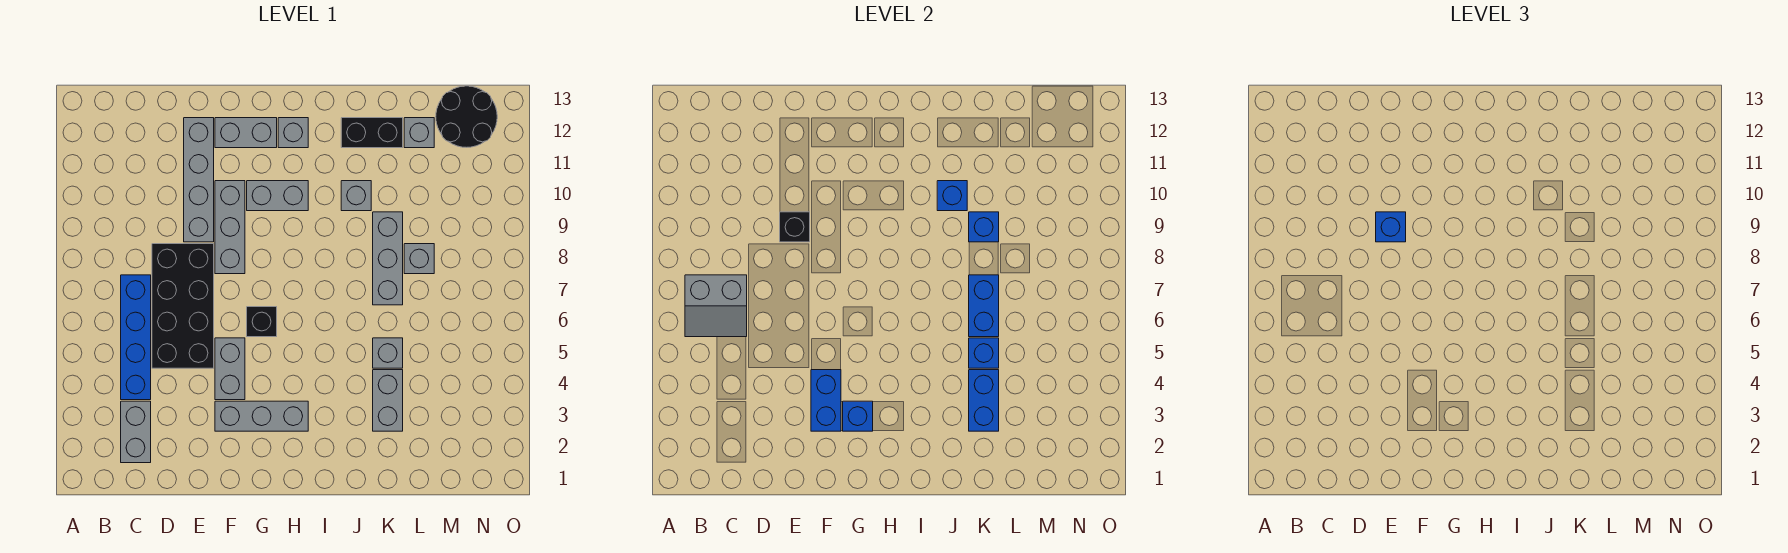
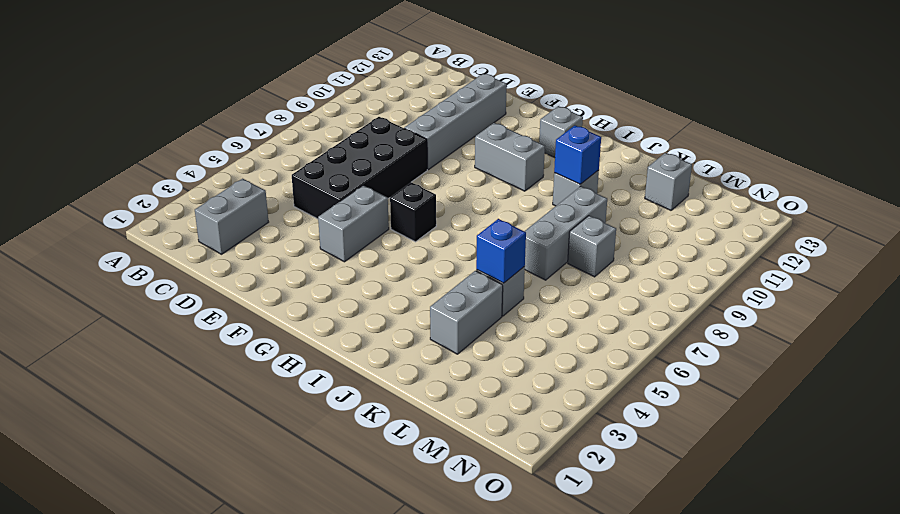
none -> blue brick C4:C7 level 1
none -> grey brick F3:H3 level 1
none -> grey brick F8:F10 level 1

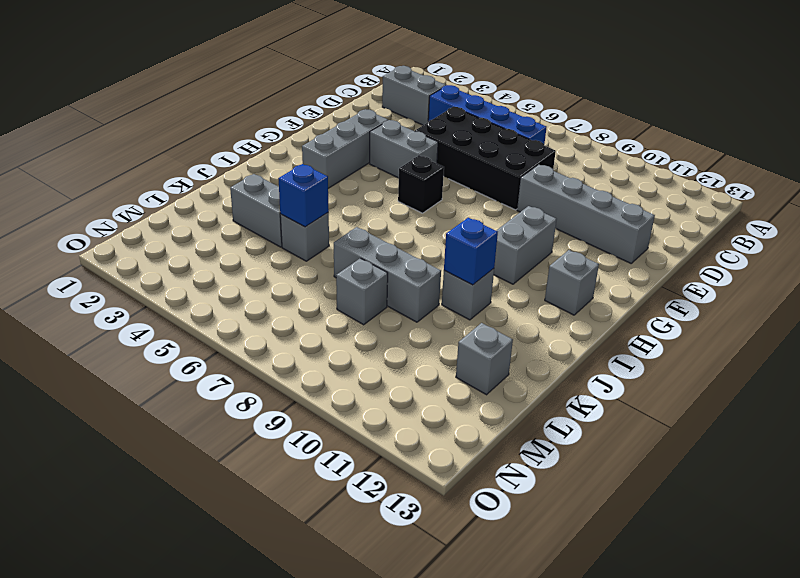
none -> grey brick F8:F10 level 1
none -> grey brick F12:G12 level 1
none -> black brick J12:K12 level 1

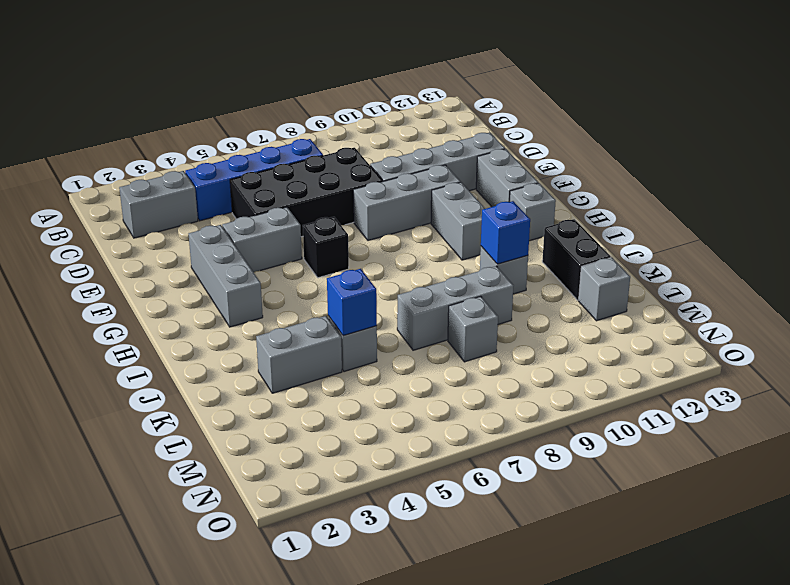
none -> black round brick M12:N13 level 1
none -> grey slope B6:C7 level 2 top 7
none -> black brick E9 level 2

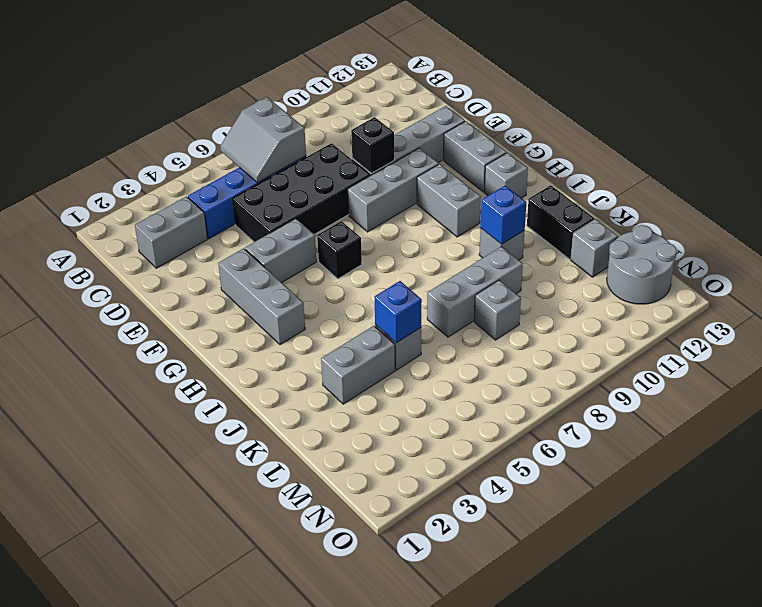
grey round brick M12:N13 level 1 -> black round brick M12:N13 level 1
none -> blue brick F3:F4 level 2
none -> blue brick G3 level 2
none -> blue brick K3:K4 level 2

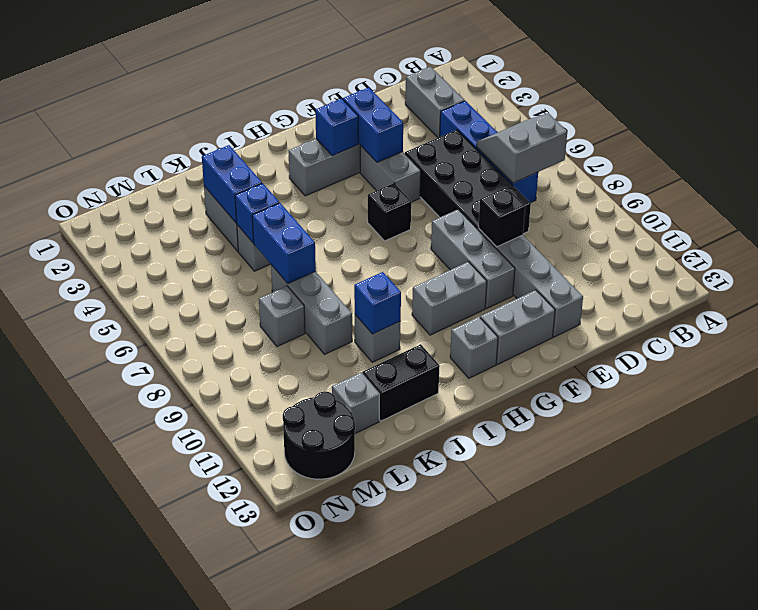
none -> blue brick K9 level 2
none -> blue brick E9 level 3

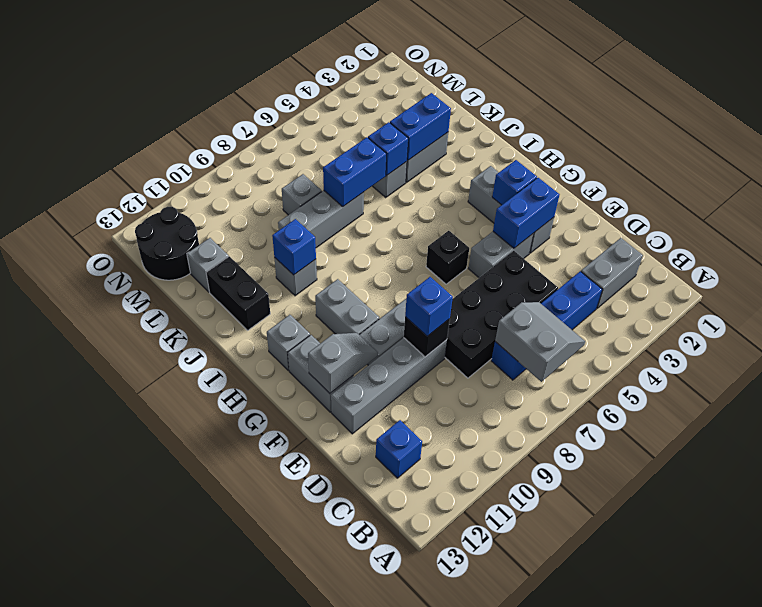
blue brick C12 level 1 -> blue brick K9 level 2
grey slope F11:F12 level 2 top 12 -> none

